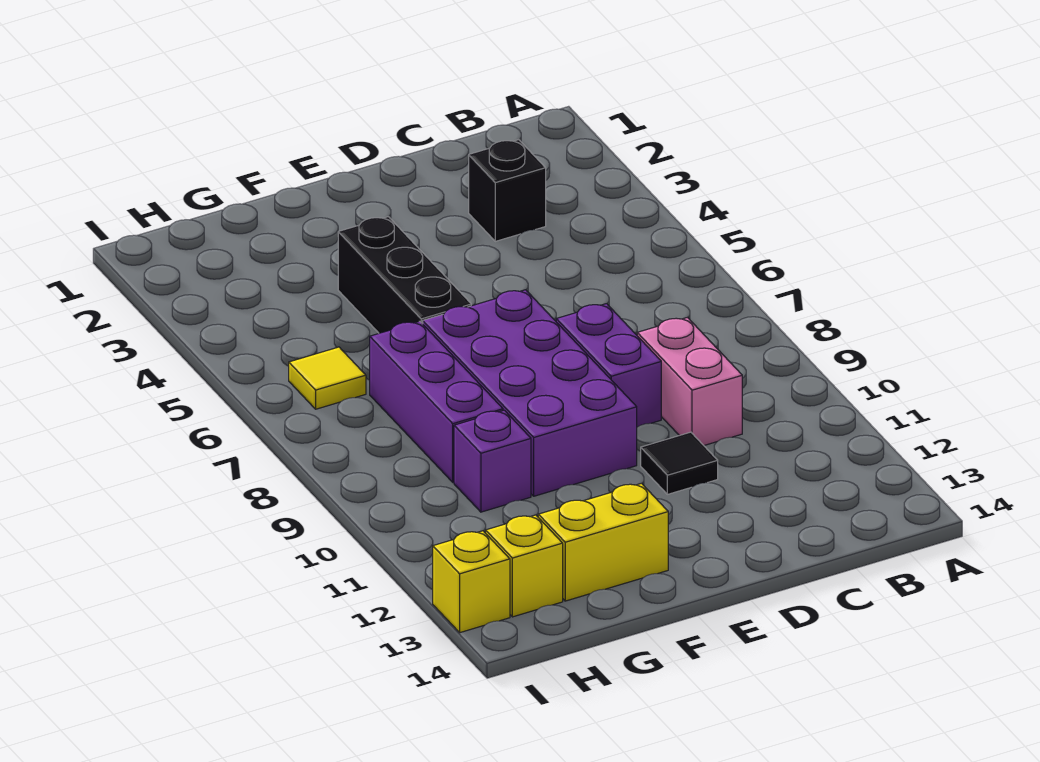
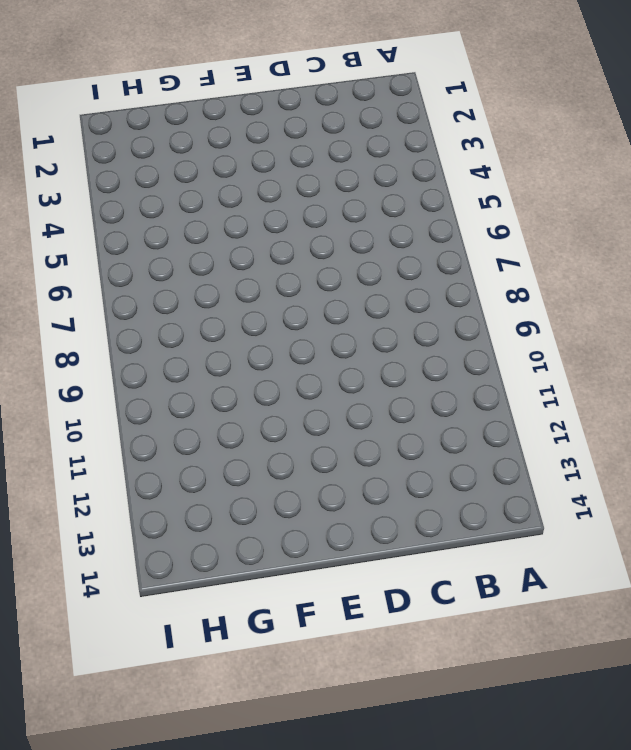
none -> black brick C3 level 1
none -> pink brick C9:C10 level 1
none -> purple brick D8:D9 level 1

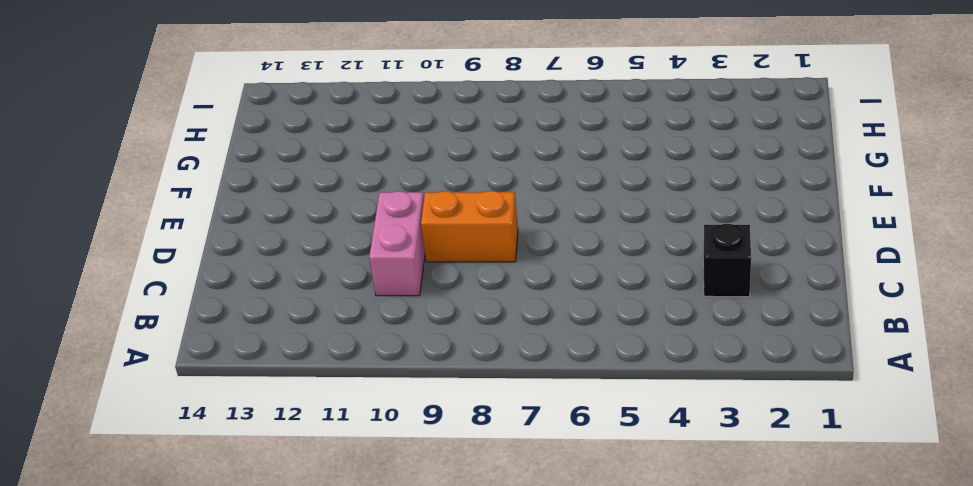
pink brick C10:D10 level 1 -> pink brick C9:C10 level 1
orange brick D8:D9 level 1 -> purple brick D8:D9 level 1
none -> black tile D11 level 1
none -> purple brick E7:F10 level 1
none -> black brick F4:F6 level 1

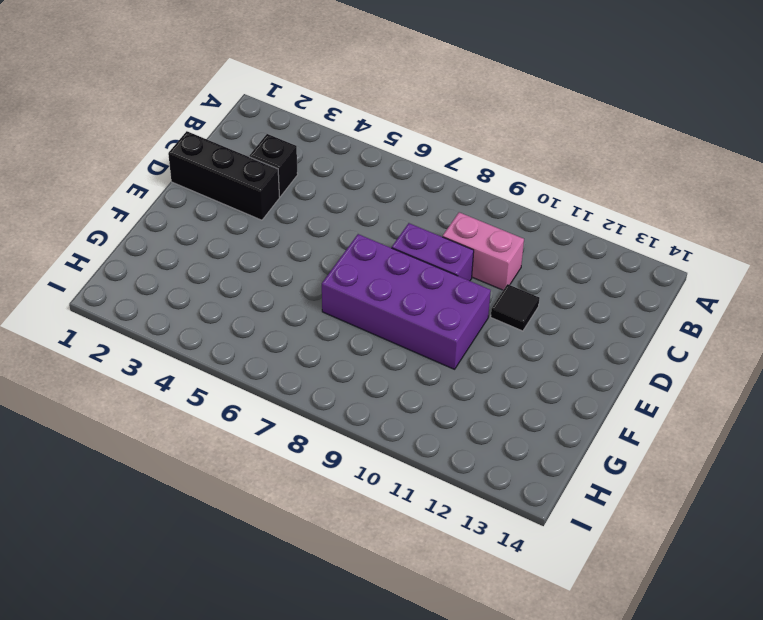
black brick D1:D3 level 1 -> black brick F4:F6 level 1
none -> yellow brick F13:G13 level 1
none -> purple brick G7:G9 level 1
none -> purple brick G10 level 1

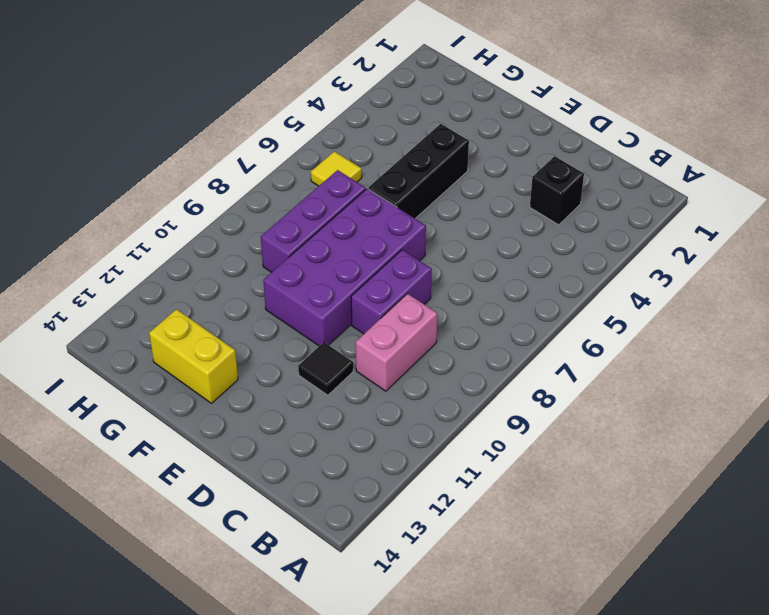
none -> purple brick G10 level 1
none -> yellow brick H13 level 1
none -> yellow brick I13 level 1

